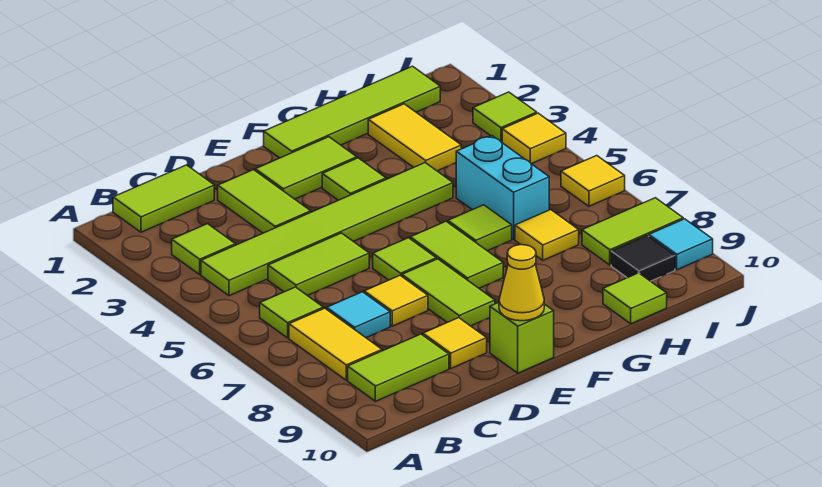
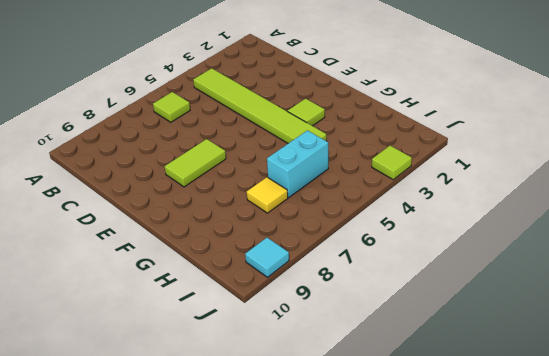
none -> lime tile B1:C1 level 1
none -> lime tile B3 level 1
none -> yellow tile B7:B8 level 1
none -> lime tile B9:C9 level 1

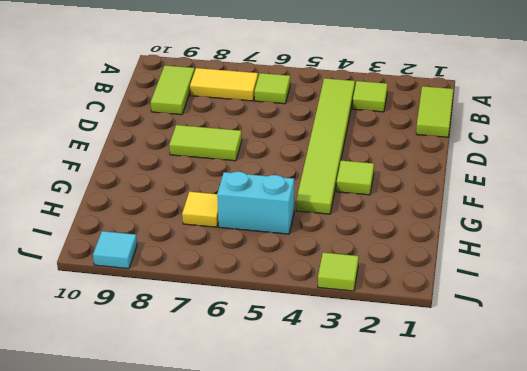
none -> lime tile C5:D5 level 1
none -> cyan tile C7 level 1
none -> lime tile D2:D3 level 1
none -> yellow tile D7 level 1

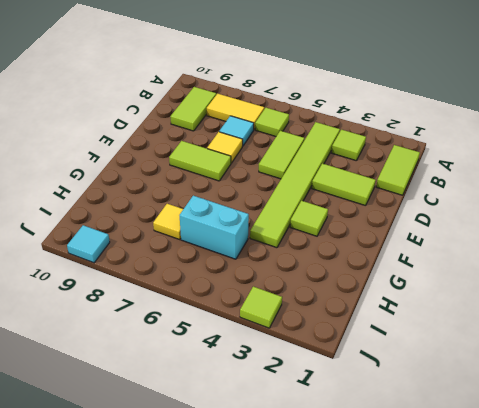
none -> yellow tile D9 level 1
none -> lime tile E2:F2 level 1
none -> lime tile E6 level 1
none -> lime brick E10 level 1

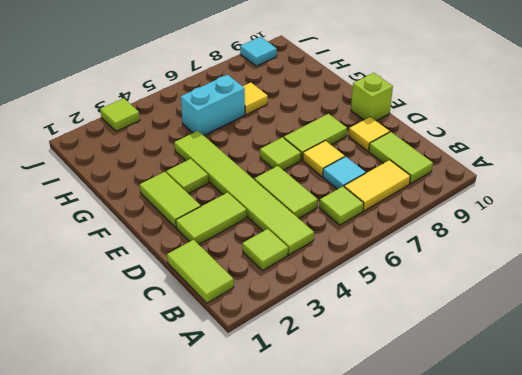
none -> lime tile F1:I1 level 1
none -> lime tile F6:F7 level 1
none -> lime tile G6 level 1
none -> yellow tile H2:H3 level 1

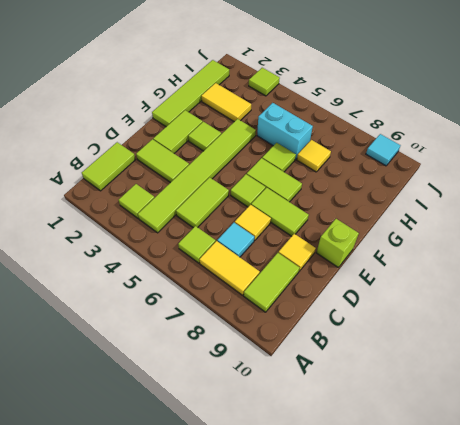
none -> lime tile H10 level 1
none -> lime tile I8:J8 level 1
none -> black tile I9 level 1
none -> yellow tile J4 level 1

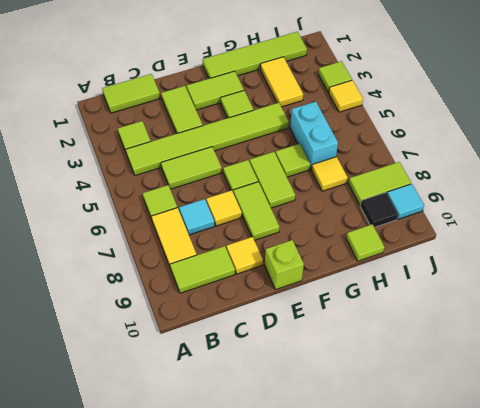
none -> yellow tile J6 level 1
none -> yellow cone E10 level 2

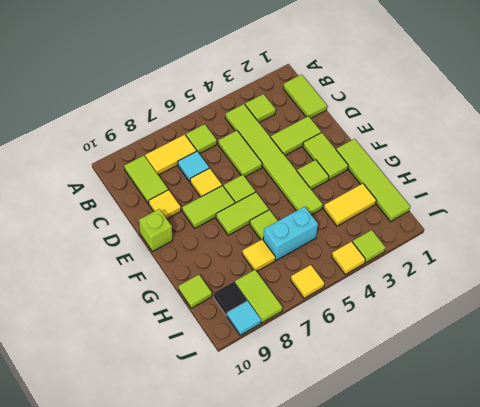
none -> yellow cone E10 level 2

